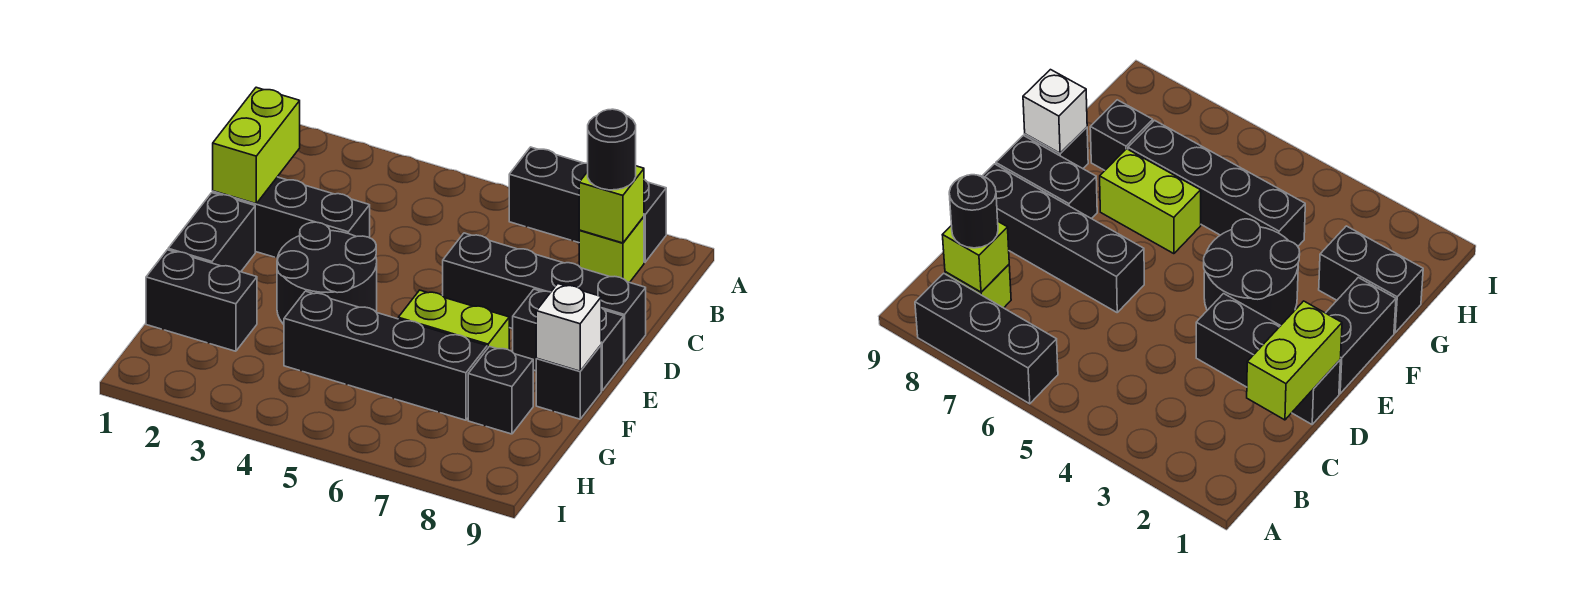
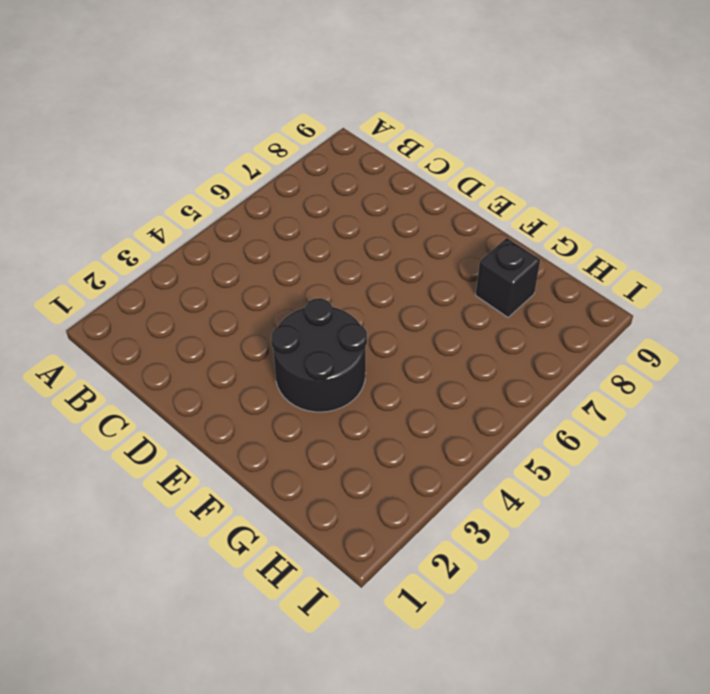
none -> black brick A6:A8 level 1
none -> lime brick B8 level 1
none -> black brick D1:D3 level 1

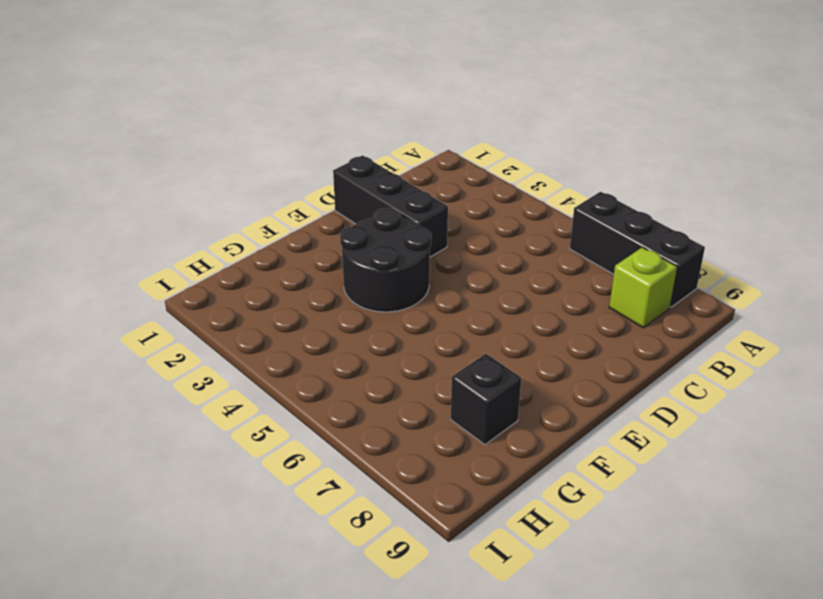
none -> black brick D6:D9 level 1
none -> black brick E1:F1 level 1
none -> black brick E8:E9 level 1

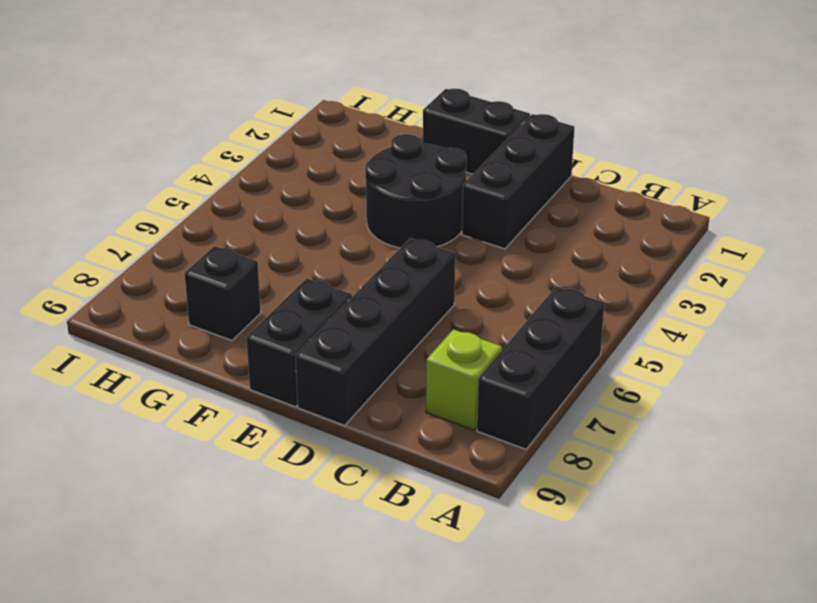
none -> lime brick F6:F7 level 1
none -> black brick F9 level 1
none -> black brick G1:G2 level 1

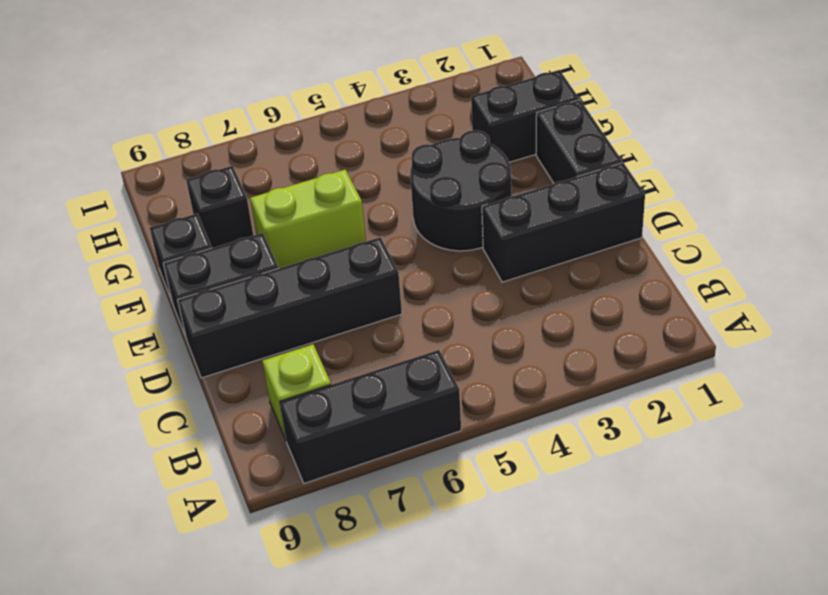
none -> black brick G4:G7 level 1
none -> lime brick B8 level 2
none -> lime brick C1:D1 level 2

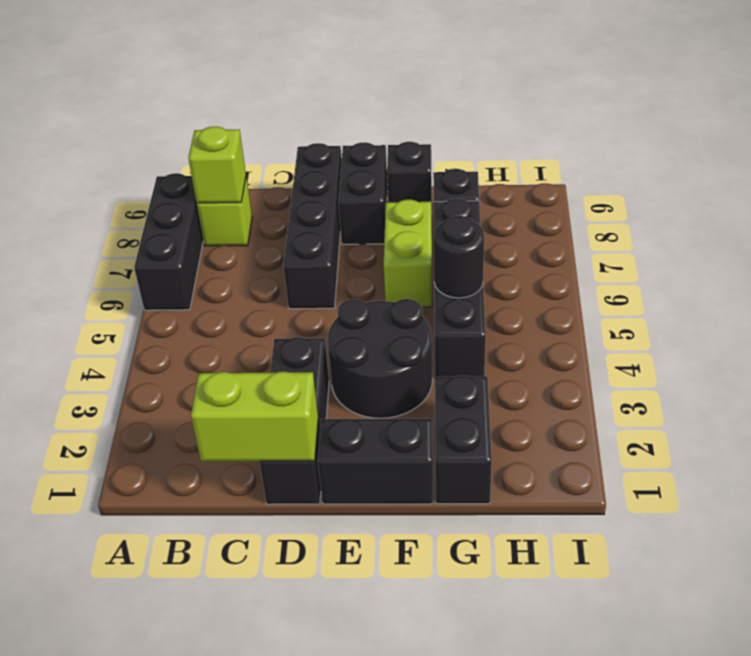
black round brick G5 level 2 -> black round brick B8 level 3
none -> white brick F9 level 2

